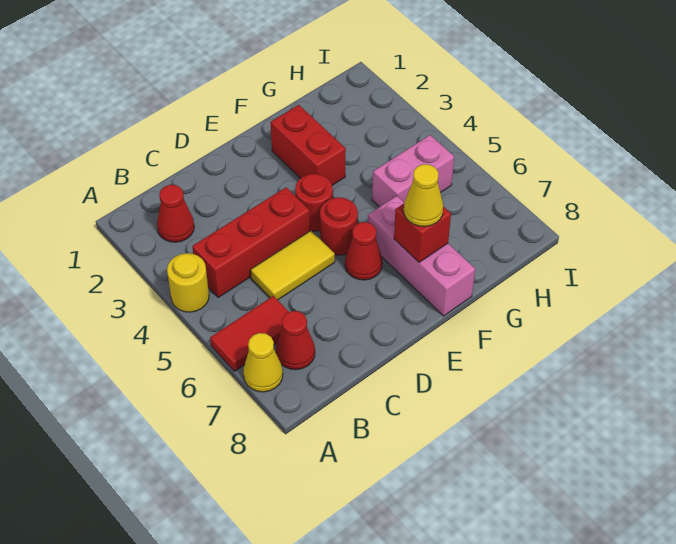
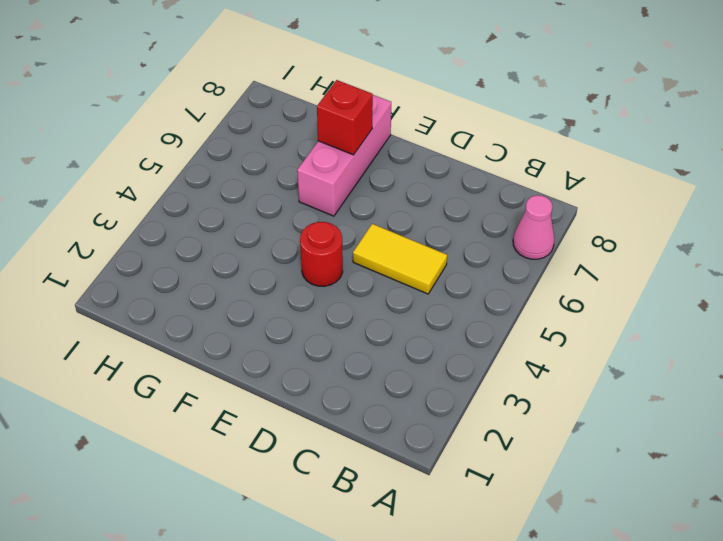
pink cone A7 level 1 -> yellow cone A7 level 1
none -> yellow round brick A4 level 1
none -> red tile A6:B6 level 1
none -> red cone B2 level 1

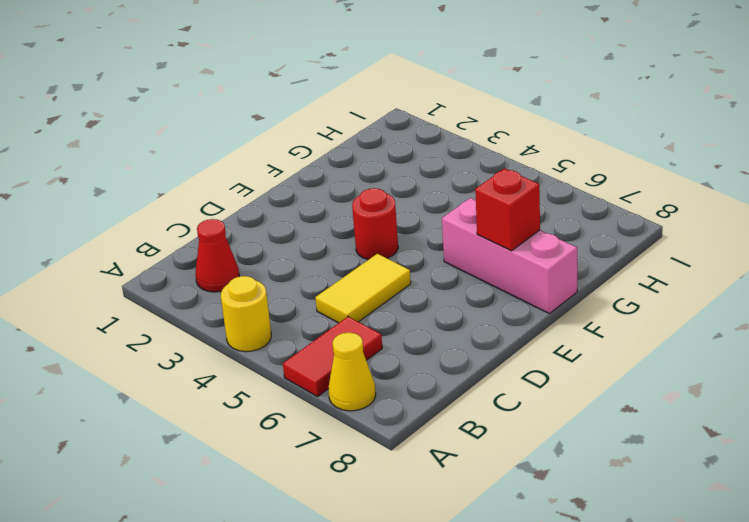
none -> red brick B4:D4 level 1
none -> red cone B7 level 1
none -> red round brick E5 level 1

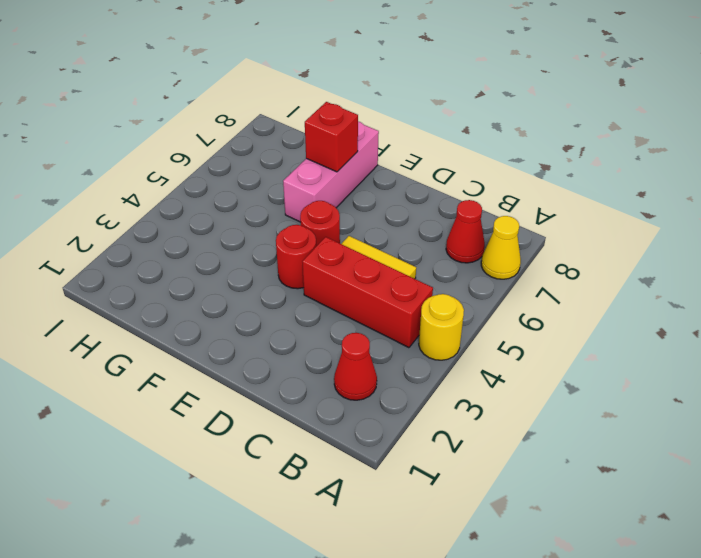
none -> red tile A6:B6 level 1
none -> red cone E6 level 1
none -> red brick F2:F3 level 1

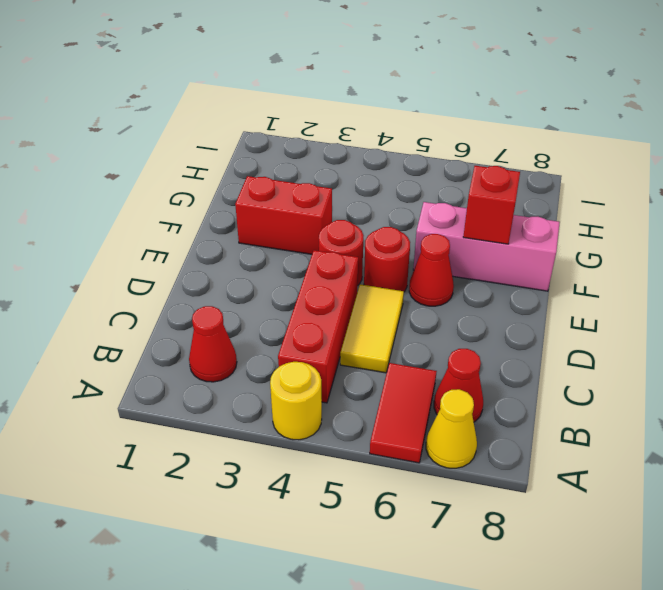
none -> pink brick G5:H5 level 1
none -> yellow cone F7 level 3

